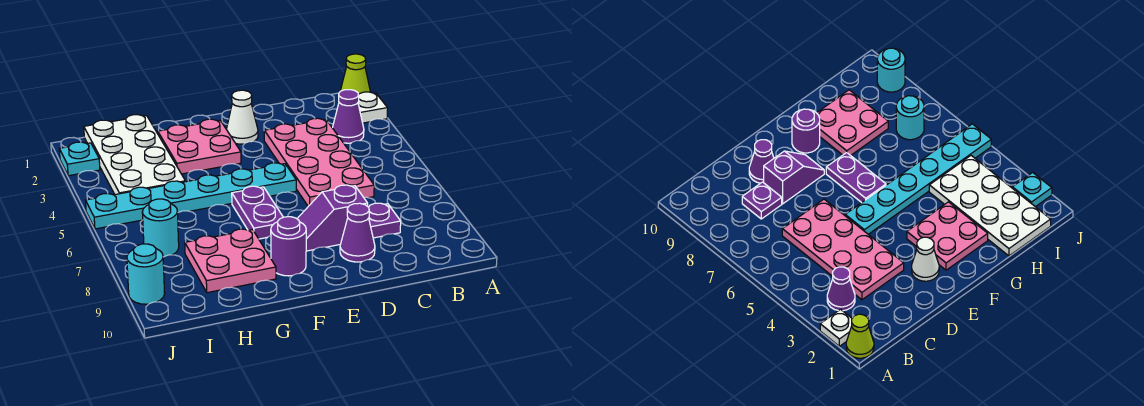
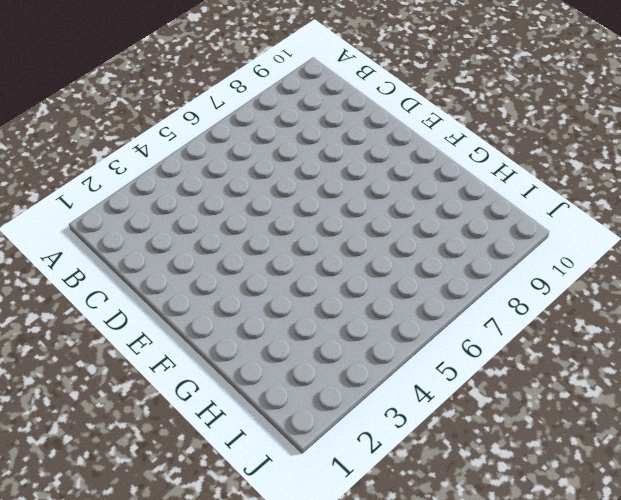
none -> lime cone A1 level 1
none -> white plate A2 level 1
none -> purple cone B3 level 1

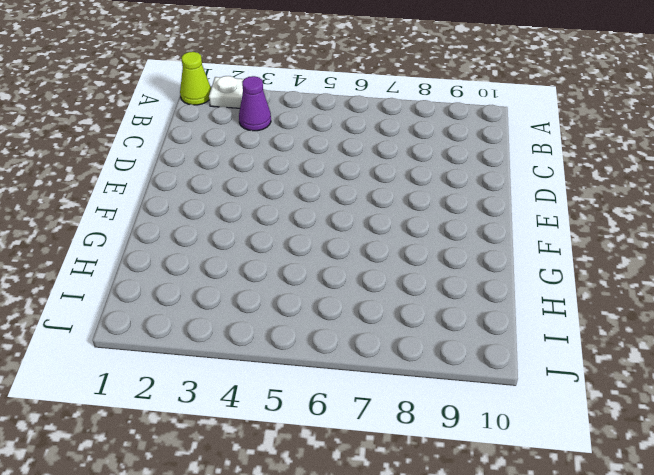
none -> pink plate C3:D6 level 1
none -> purple plate C8 level 1
none -> purple slope D8:E8 level 1 top D

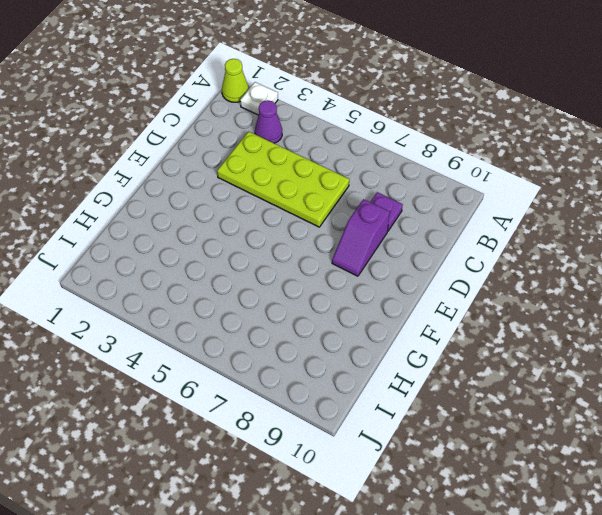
lime plate C3:D6 level 1 -> pink plate C3:D6 level 1
none -> purple cone D9 level 1
none -> white cone E2 level 1
none -> cyan plate E5:J5 level 1

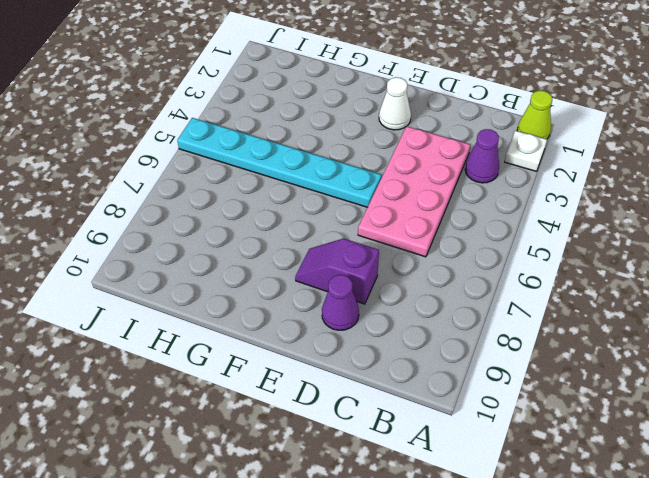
none -> purple plate C8 level 1
none -> pink plate F2:G3 level 1
none -> purple plate F6:F7 level 1

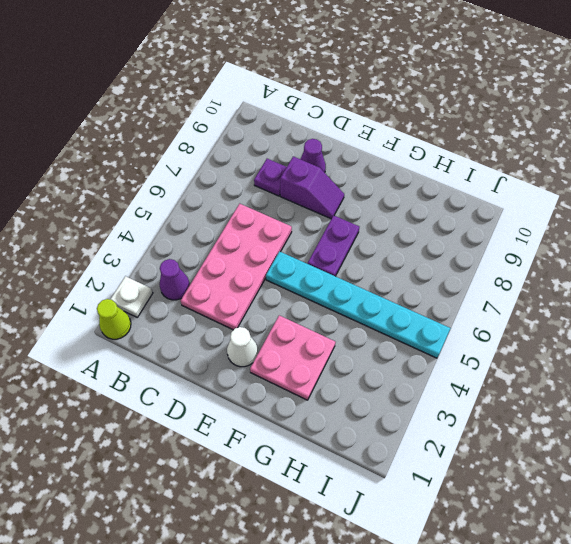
none -> purple round brick F9 level 1
none -> pink plate G8:H9 level 1
none -> white plate H1:I4 level 1

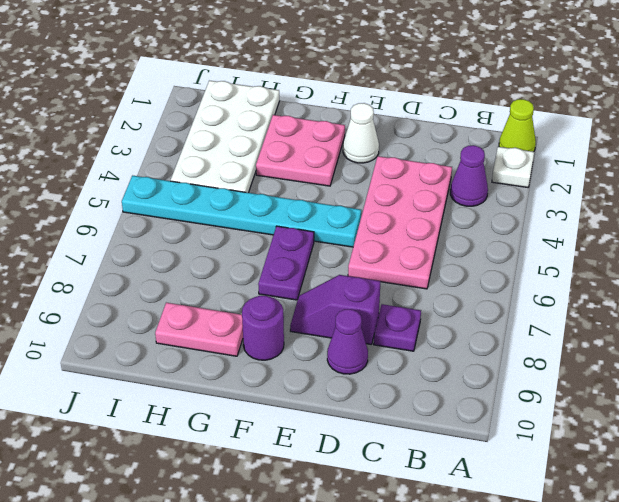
pink plate G9:H9 level 1 -> pink plate G8:H9 level 1
none -> cyan round brick I7 level 1
none -> cyan plate J2 level 1
none -> cyan round brick J9 level 1

